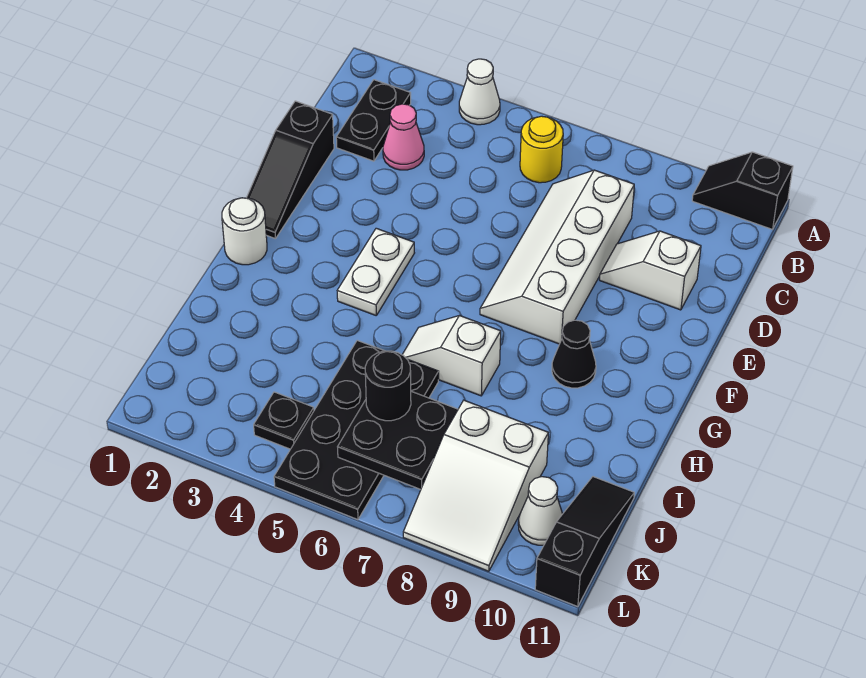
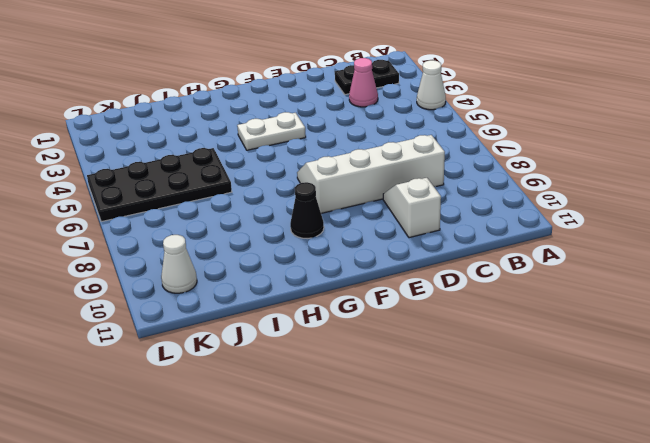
none -> black slope A10:A11 level 1 top 11
none -> yellow round brick B6 level 1
none -> black slope D1:F1 level 1 top D

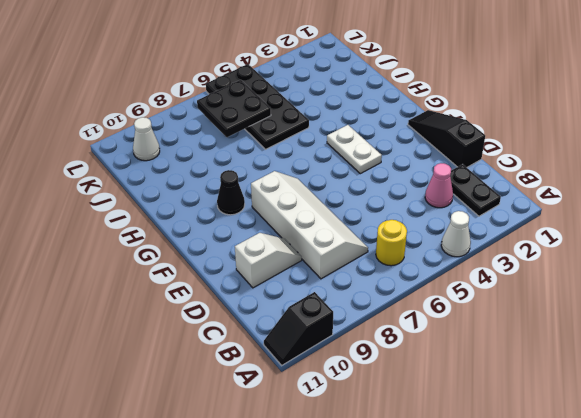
black slope A10:A11 level 1 top 10 -> black slope A10:A11 level 1 top 11
none -> white round brick G1 level 1
none -> white slope H6:H7 level 1 top 7
none -> white slope J8:L9 level 1 top J

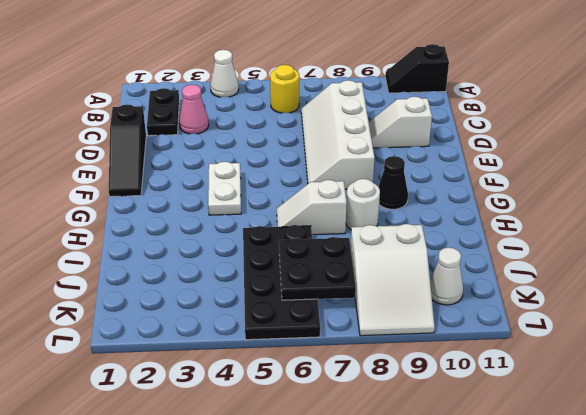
white round brick H8 level 1 -> white round brick G1 level 1
none -> black slope J11:L11 level 1 top L
none -> black plate K4 level 1
none -> black round brick J6 level 3

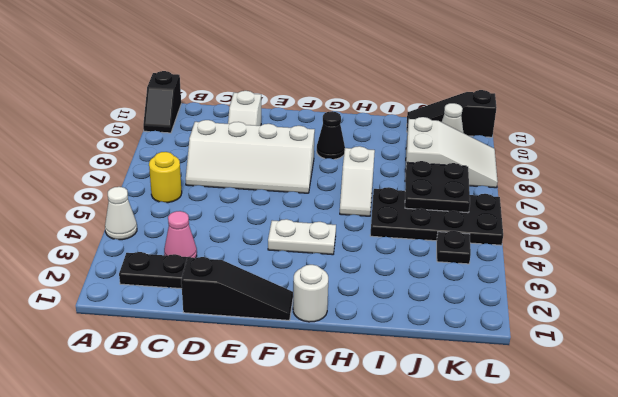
none -> black round brick J6 level 3

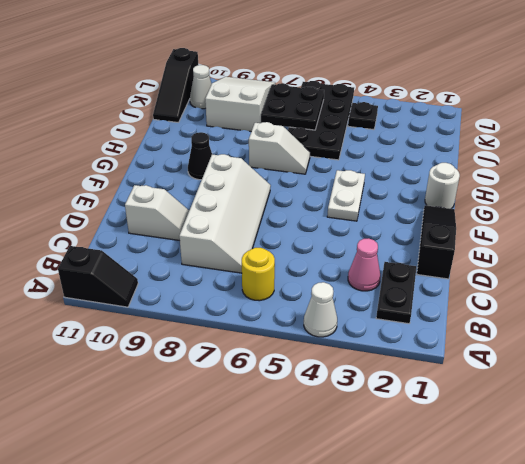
none -> black round brick J6 level 3

